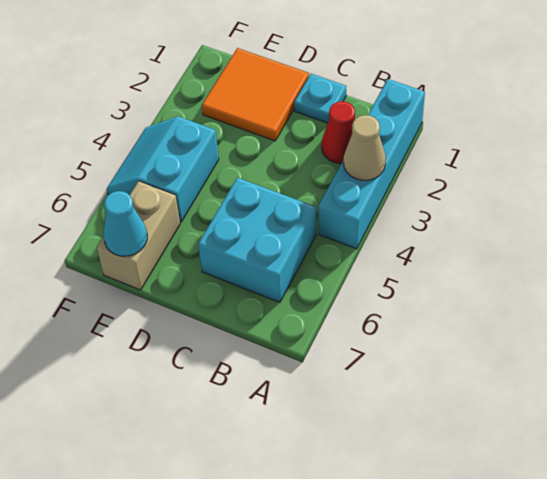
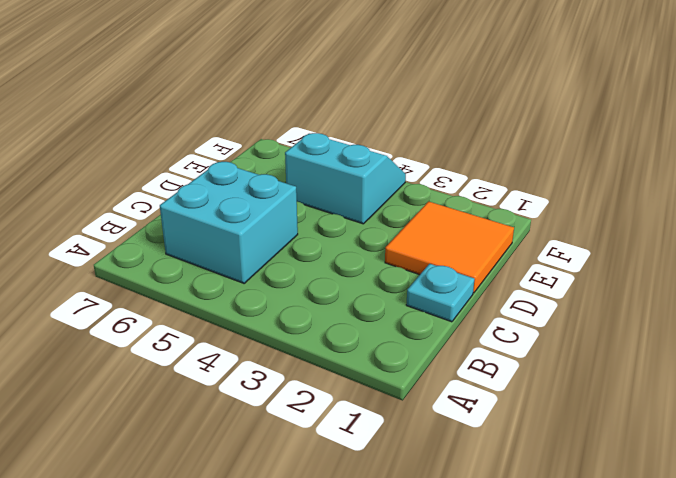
none -> cyan brick A1:A4 level 1
none -> red cone B2 level 1

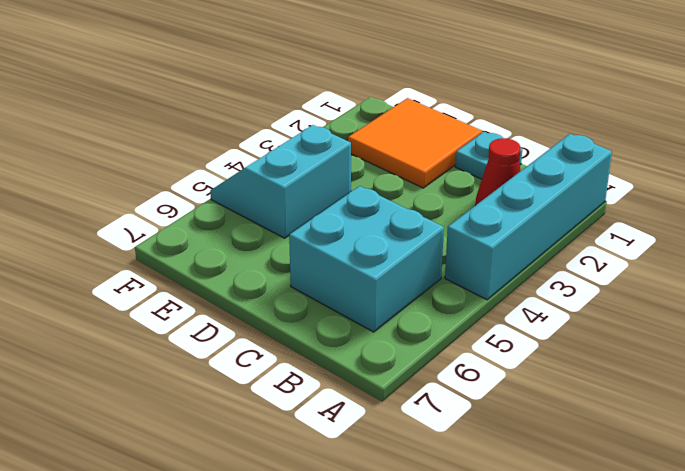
none -> tan brick E6:E7 level 1
none -> tan cone A3 level 2

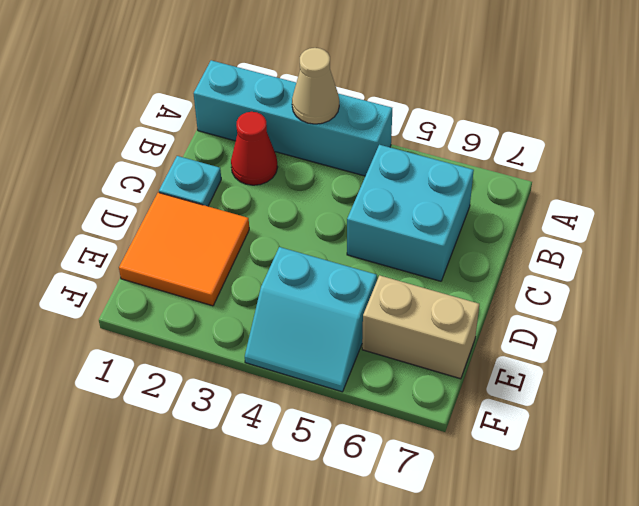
none -> cyan cone E7 level 2

